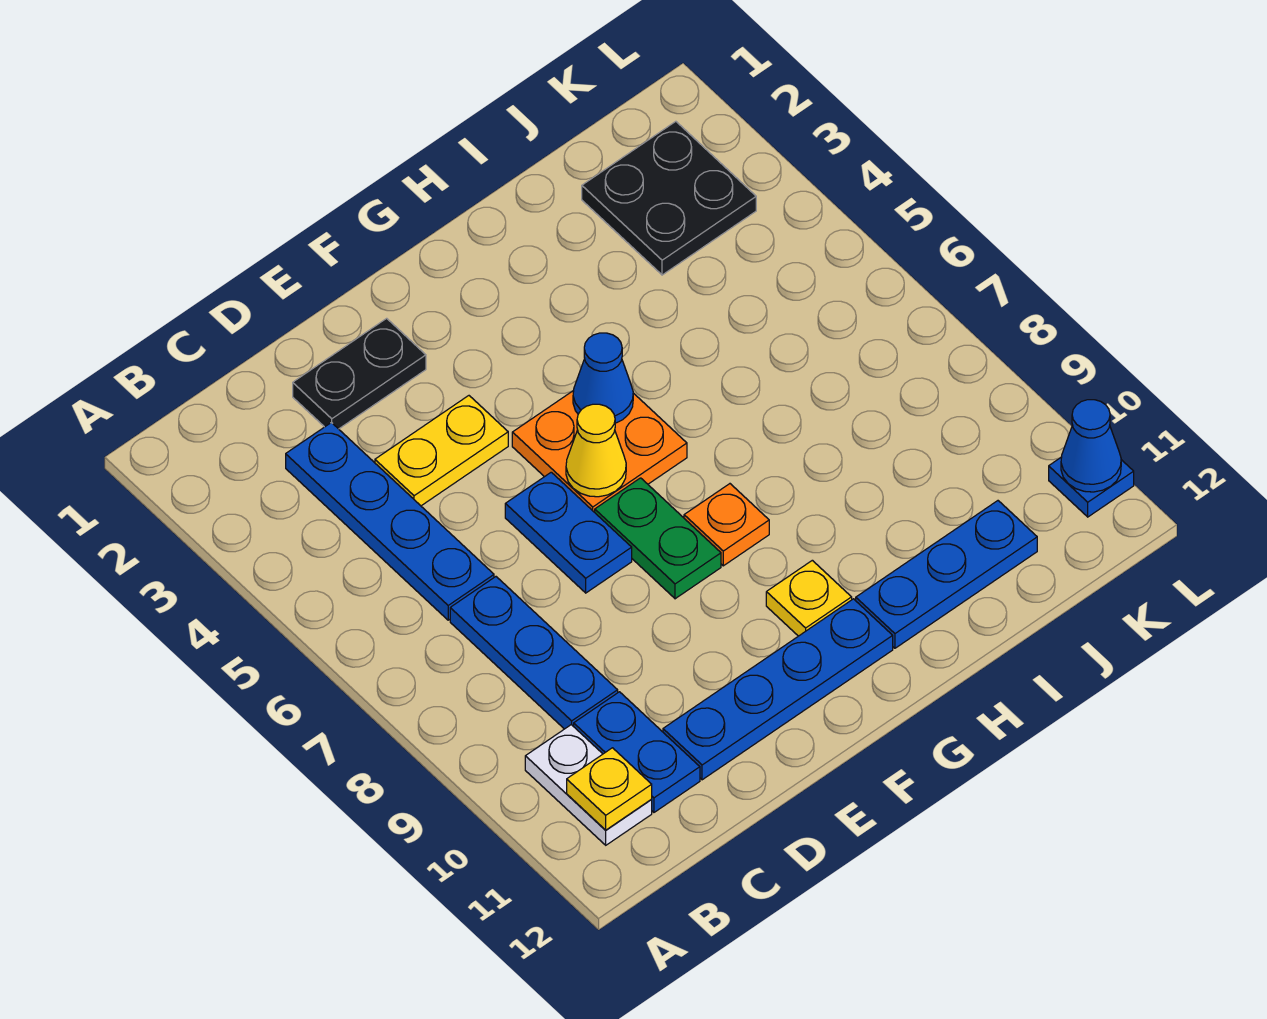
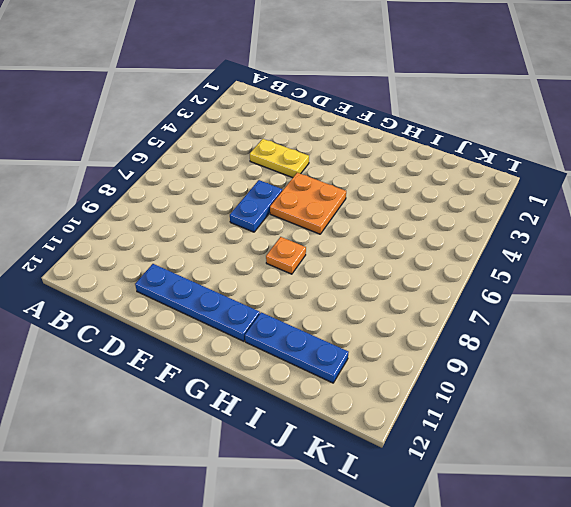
none -> white plate B10:B11 level 1
none -> blue plate C3:C6 level 1
none -> blue plate C7:C9 level 1

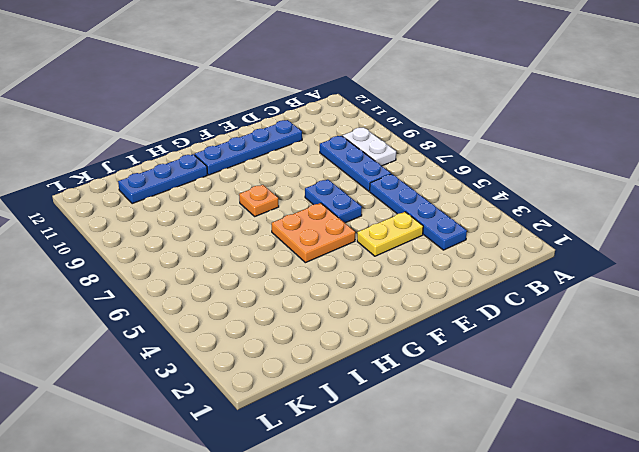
white plate B8:B9 level 1 -> white plate B10:B11 level 1
none -> blue plate C10:C11 level 1
none -> black plate D2:E2 level 1
none -> green plate F7:F8 level 1

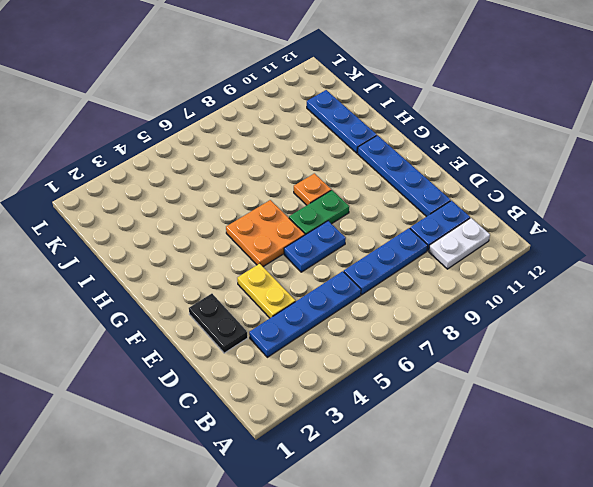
none -> yellow plate G10 level 1
none -> black plate J2:K3 level 1
none -> blue plate L11 level 1

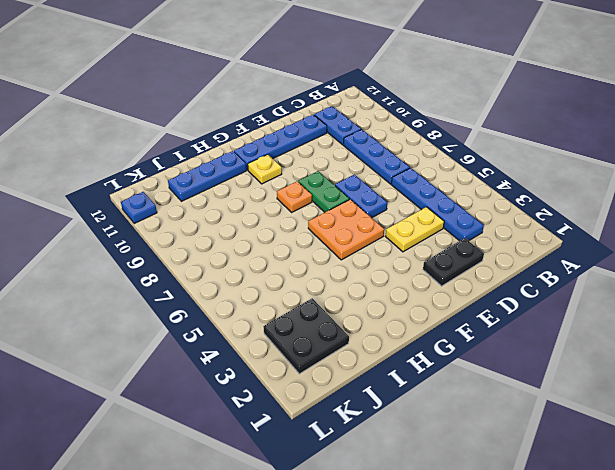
none -> white plate B10:B11 level 1
none -> yellow plate B11 level 2
none -> yellow cone F6 level 2

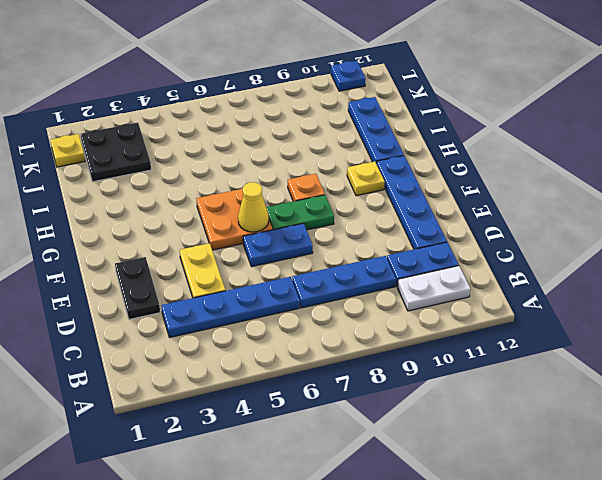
yellow plate K1 level 1 -> yellow plate B11 level 2
none -> blue cone G5 level 2
none -> blue cone L11 level 2

